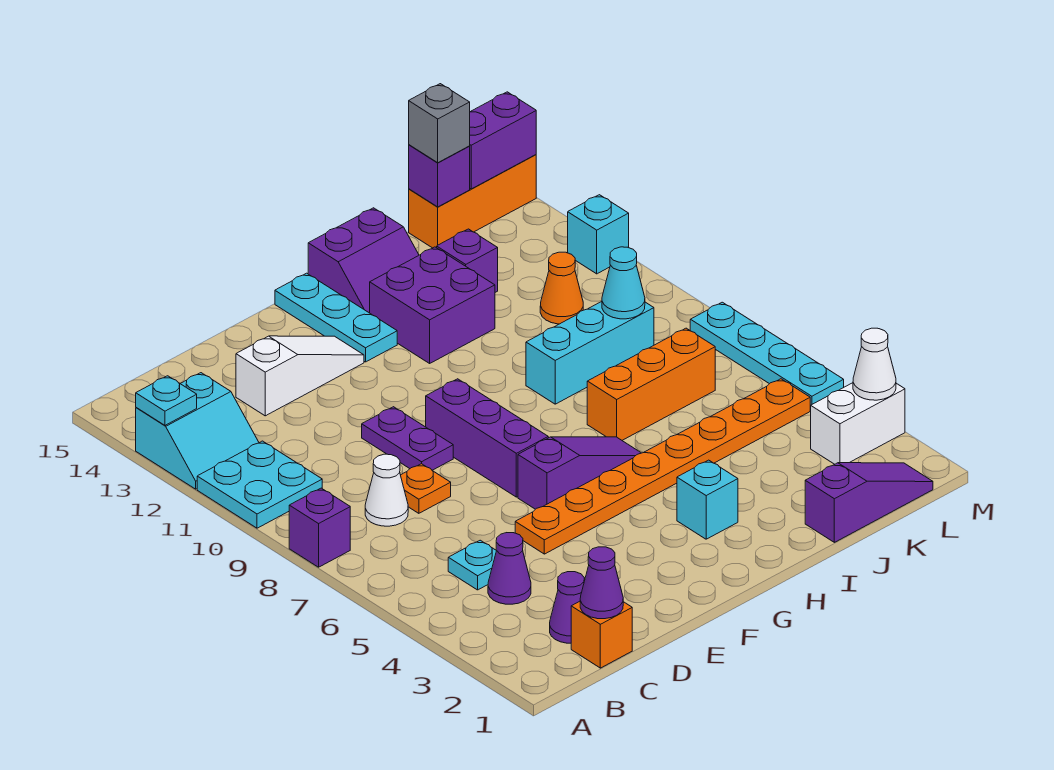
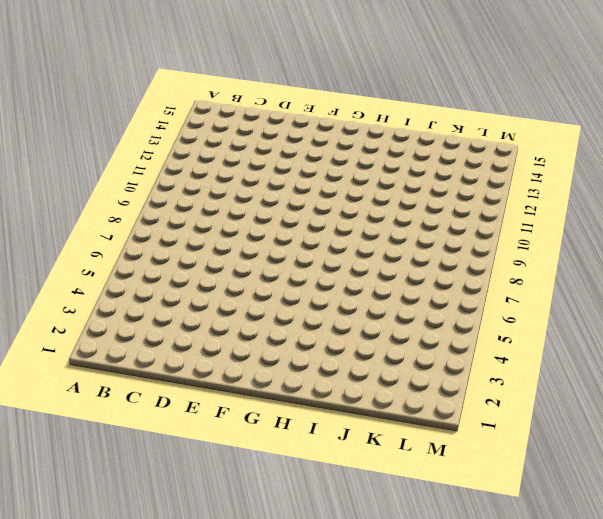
none -> purple brick A8 level 1
none -> cyan plate A10:B11 level 1
none -> cyan slope A12:B13 level 1 top 13
none -> orange brick C1 level 1

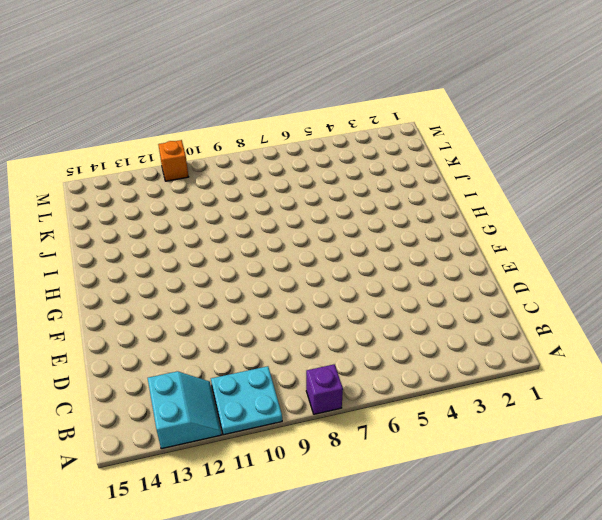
orange brick M11 level 1 -> orange brick C1 level 1
none -> purple cone C2 level 1
none -> purple cone C4 level 1
none -> cyan plate C5 level 1
none -> white cone C8 level 1

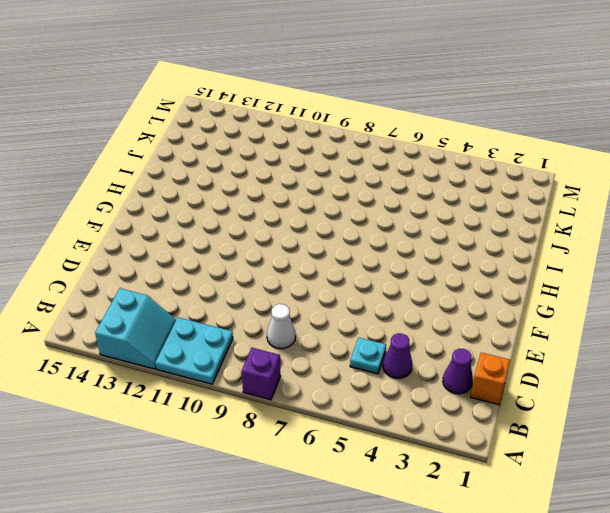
none -> orange plate D8 level 1
none -> white slope D13:F13 level 1 top D
none -> orange plate E5:L5 level 1
none -> purple plate E9:E10 level 1

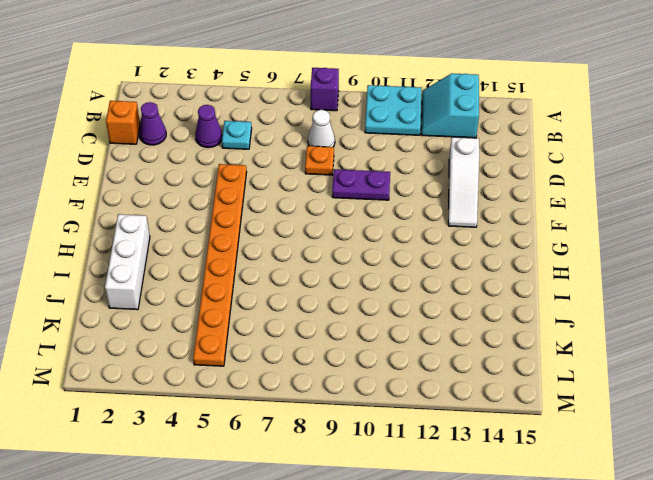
white brick H2:J2 level 1 -> none
none -> purple slope F6:H6 level 1 top F
none -> purple brick F7:F9 level 1
none -> cyan plate G13:G15 level 1
none -> cyan brick H3 level 1

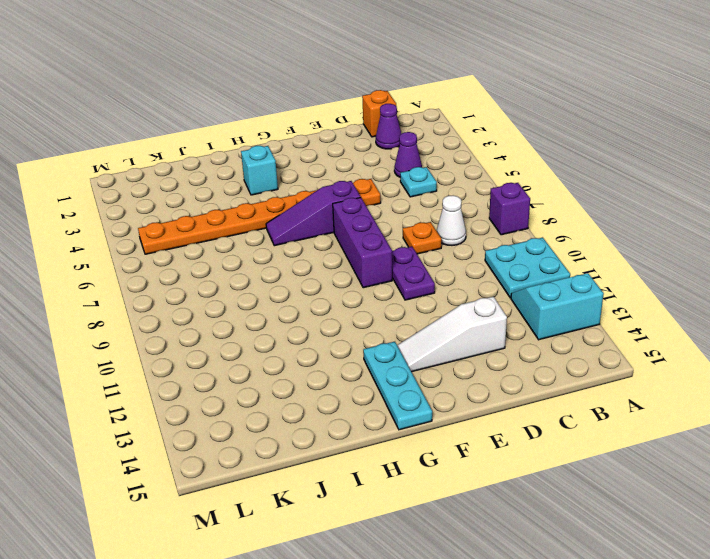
none -> purple brick H12:I13 level 1
none -> purple slope H14:I15 level 1 top 15
none -> orange brick I7:K7 level 1
none -> cyan brick I9:K9 level 1

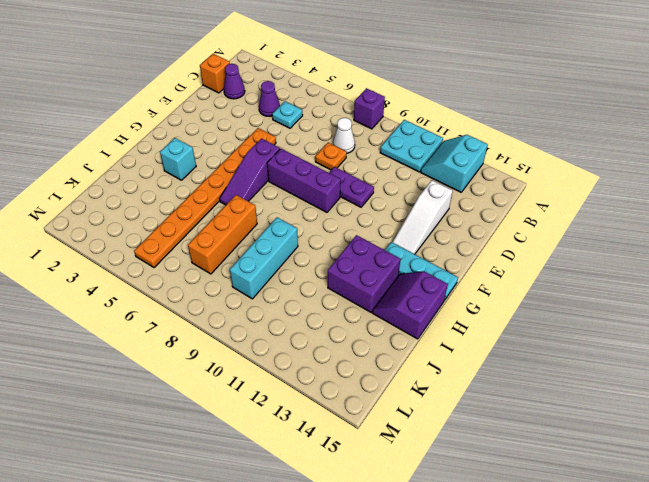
none -> purple slope J1:L1 level 1 top J
none -> purple brick J13 level 1
none -> orange cone K11 level 1
none -> orange brick K15:M15 level 1

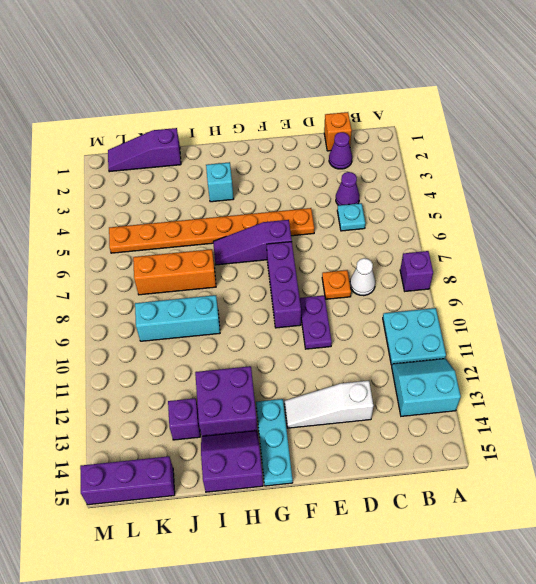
purple brick K15:M15 level 1 -> orange brick K15:M15 level 1
none -> orange cone K11 level 1
none -> white brick L3:M3 level 1
none -> cyan plate M5:M8 level 1
none -> cyan brick M12 level 1

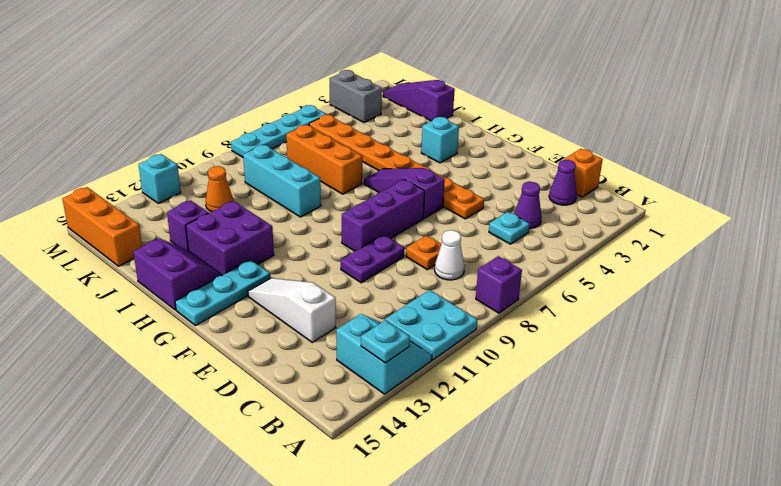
grey brick L3:M3 level 1 -> white brick L3:M3 level 1
none -> purple cone C1 level 2
none -> cyan cone K9 level 2
none -> purple brick K15 level 2
none -> purple brick L15:M15 level 2

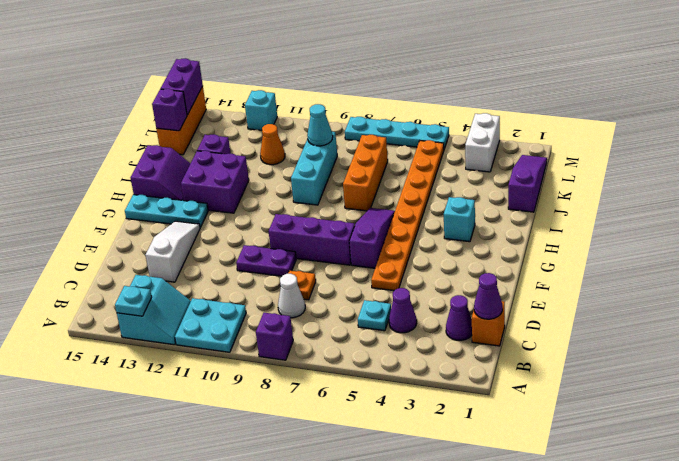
none -> white cone M3 level 2
none -> grey brick K15 level 3

